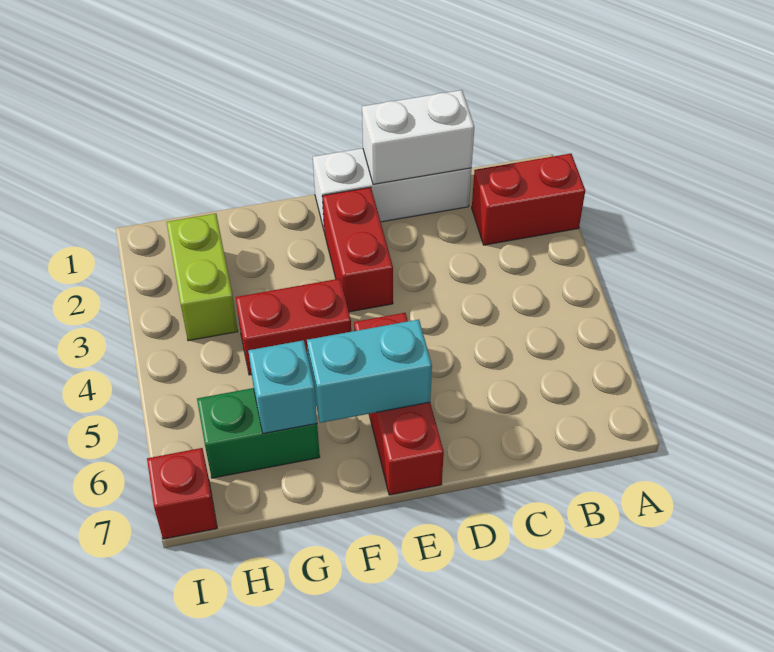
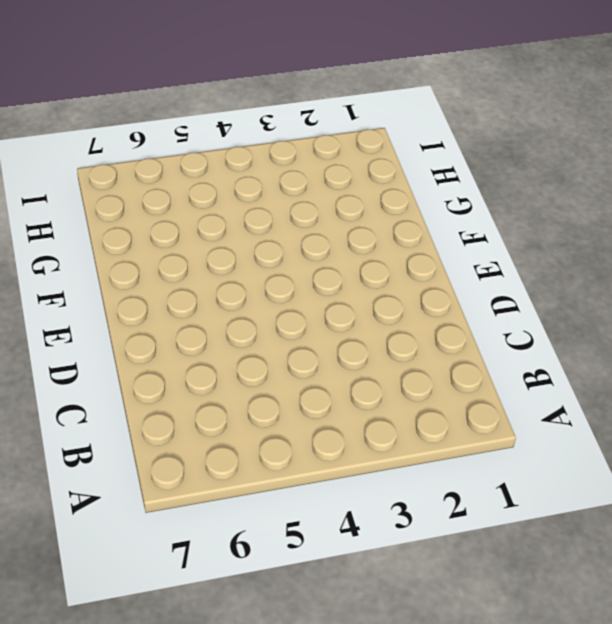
none -> red brick A2:B2 level 1
none -> white brick C1:E1 level 1

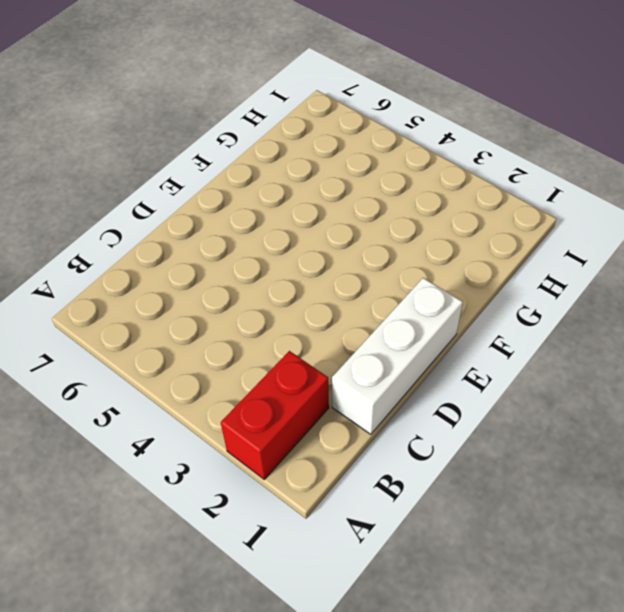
none -> red brick E2:E3 level 1
none -> red brick E5:E7 level 1

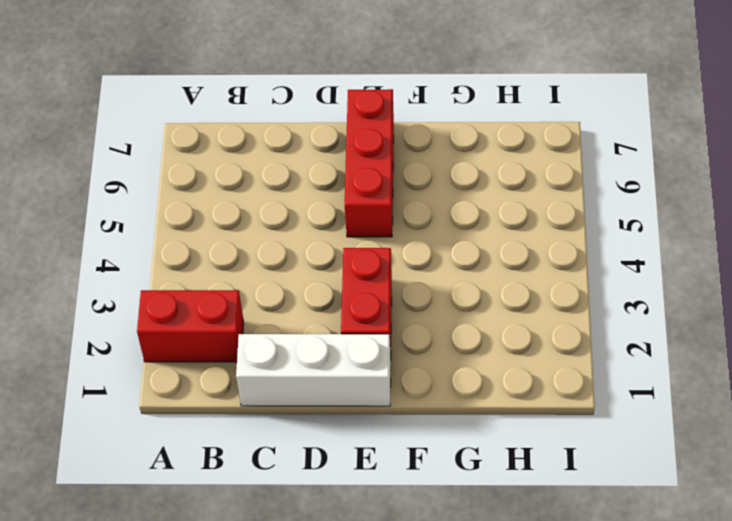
none -> red brick F4:G4 level 1
none -> green brick G6:H6 level 1

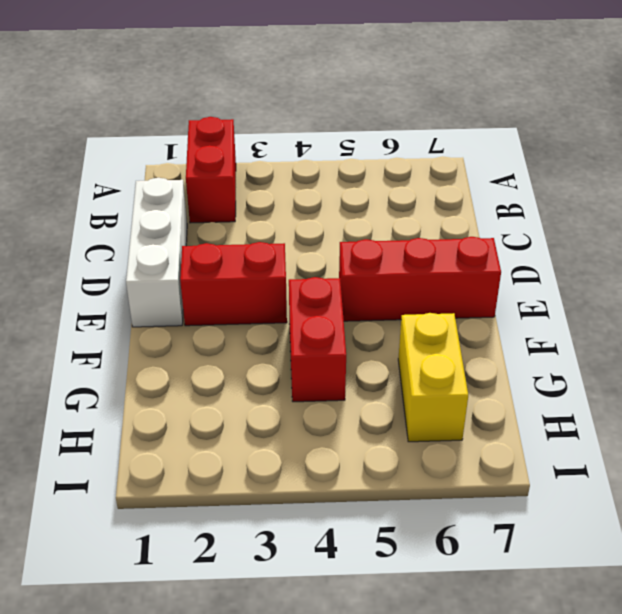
yellow brick G6:H6 level 1 -> green brick G6:H6 level 1
none -> lime brick H2:H3 level 1
none -> red brick I7 level 1

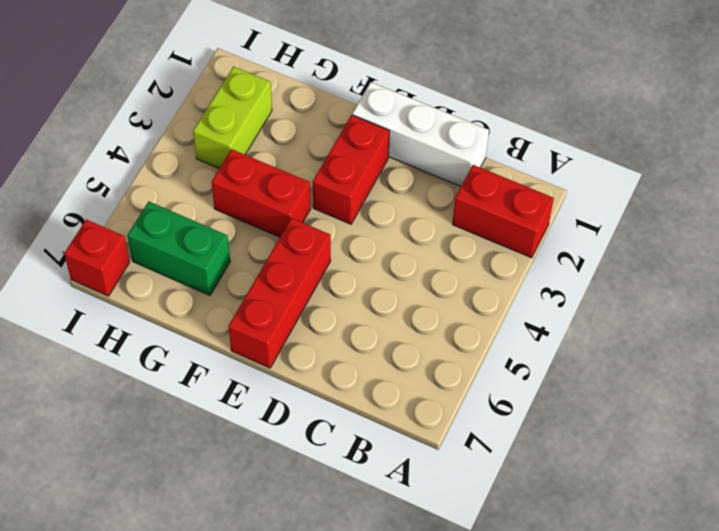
none -> white brick C1:D1 level 2
none -> cyan brick E6:F6 level 2

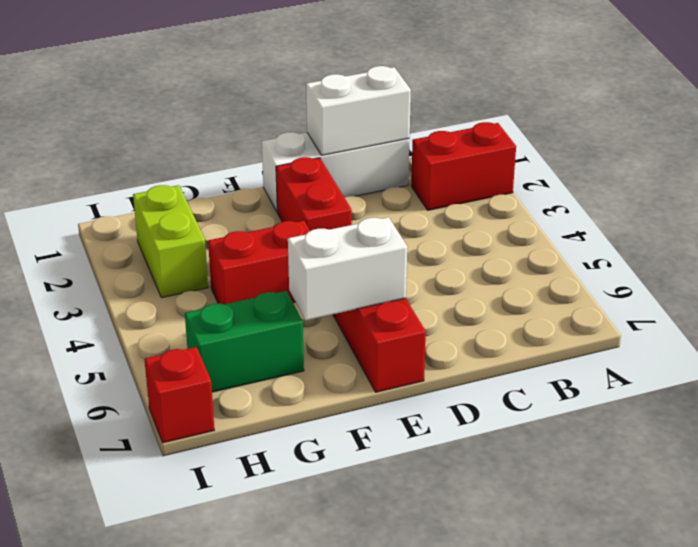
white brick E6:F6 level 2 -> cyan brick E6:F6 level 2
none -> cyan brick G6 level 2

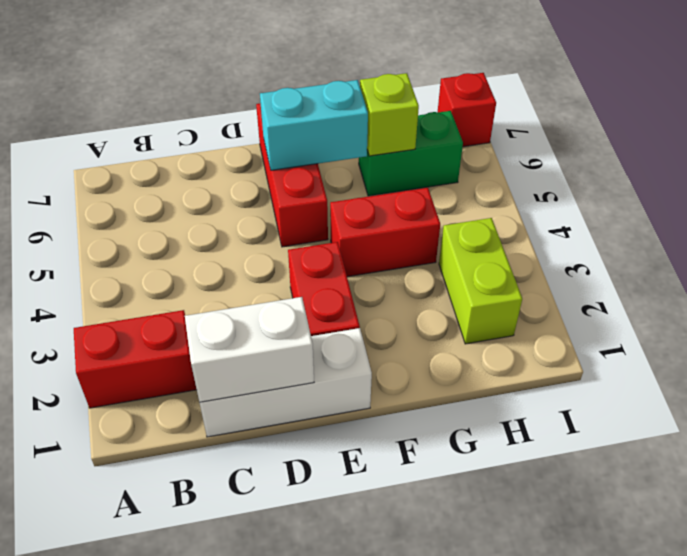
lime brick G6 level 2 -> cyan brick G6 level 2

